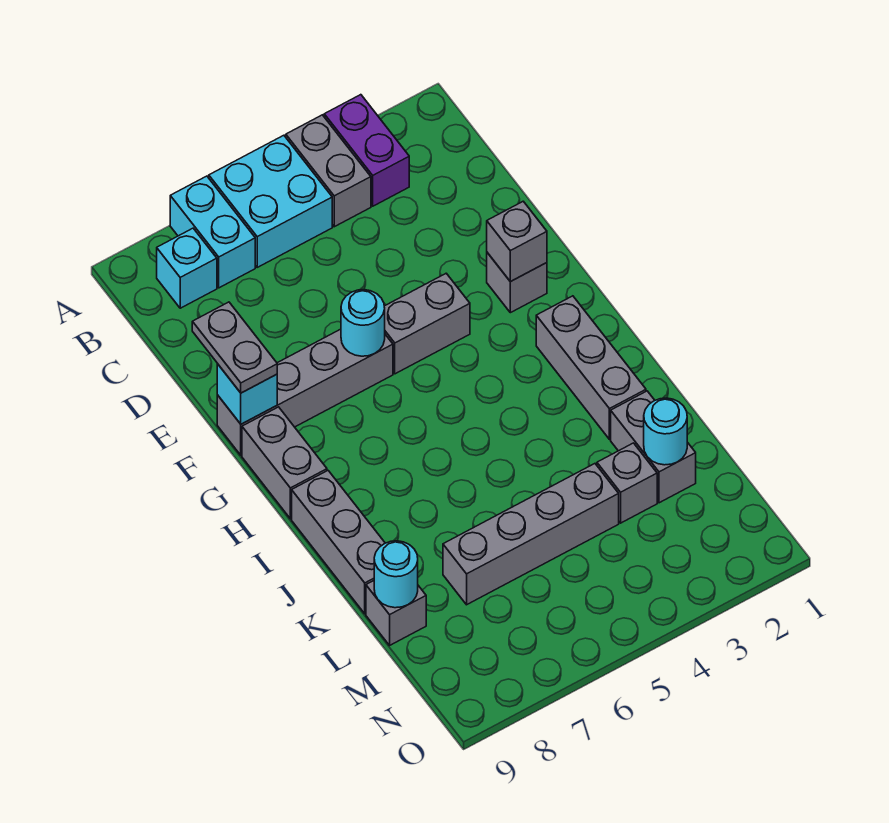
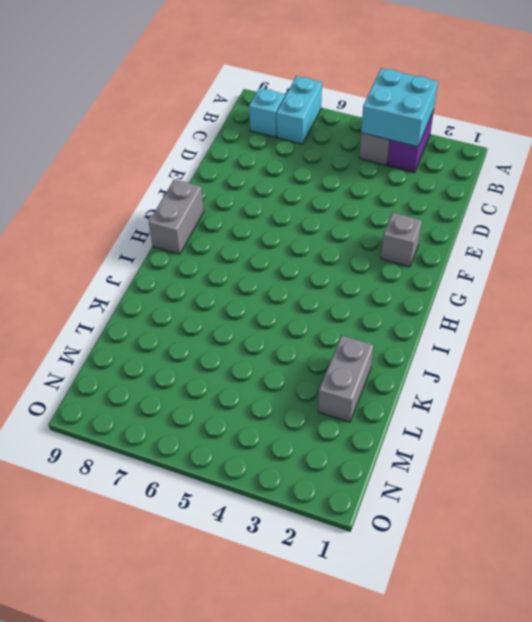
cyan brick A3:B4 level 2 -> cyan brick A5:B6 level 1
none -> grey brick F4:F5 level 1
none -> grey brick F6:F9 level 1
none -> grey brick H2:J2 level 1

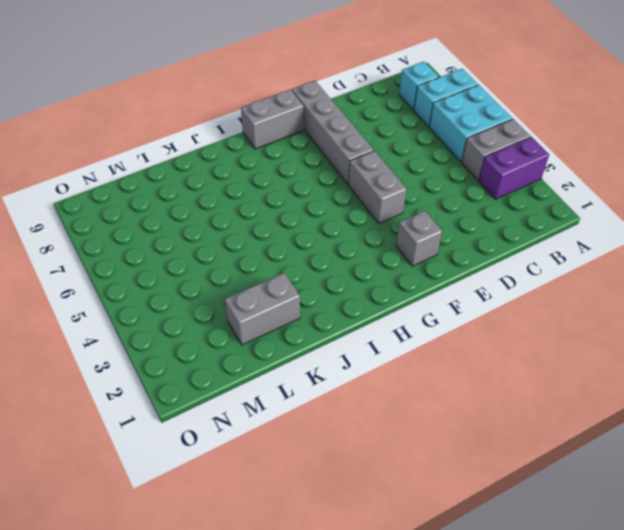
none -> grey brick H2:J2 level 1
none -> grey brick I9:K9 level 1
none -> grey brick L3 level 1

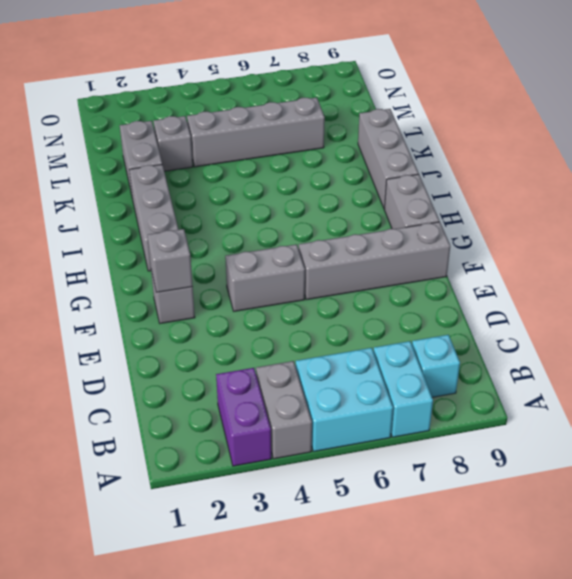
none -> grey brick L9 level 1
none -> cyan round brick F6 level 2
none -> cyan brick F9 level 2

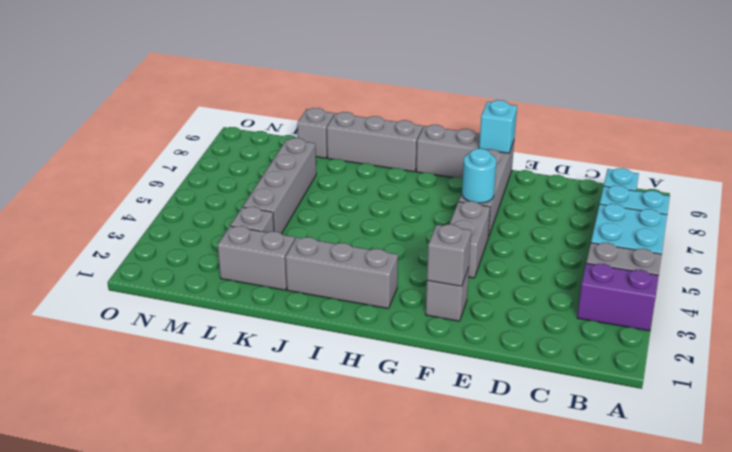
none -> cyan round brick L2 level 2
none -> cyan round brick L9 level 2
none -> grey plate E9:F9 level 3

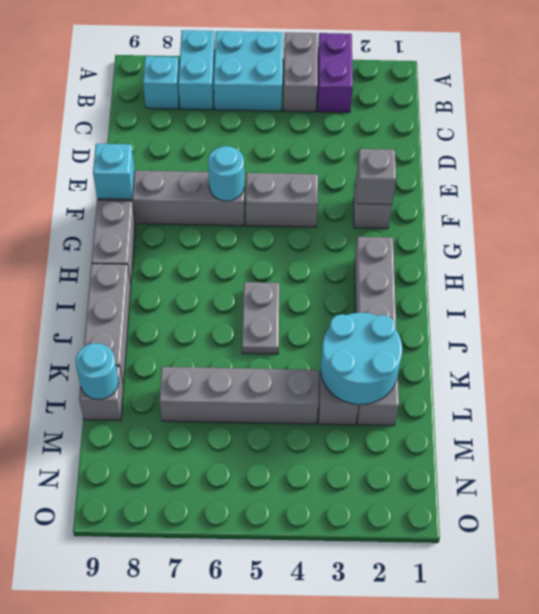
grey plate I5:J5 level 1 -> grey plate E9:F9 level 3
cyan round brick K2:L3 level 2 -> cyan round brick L2 level 2

